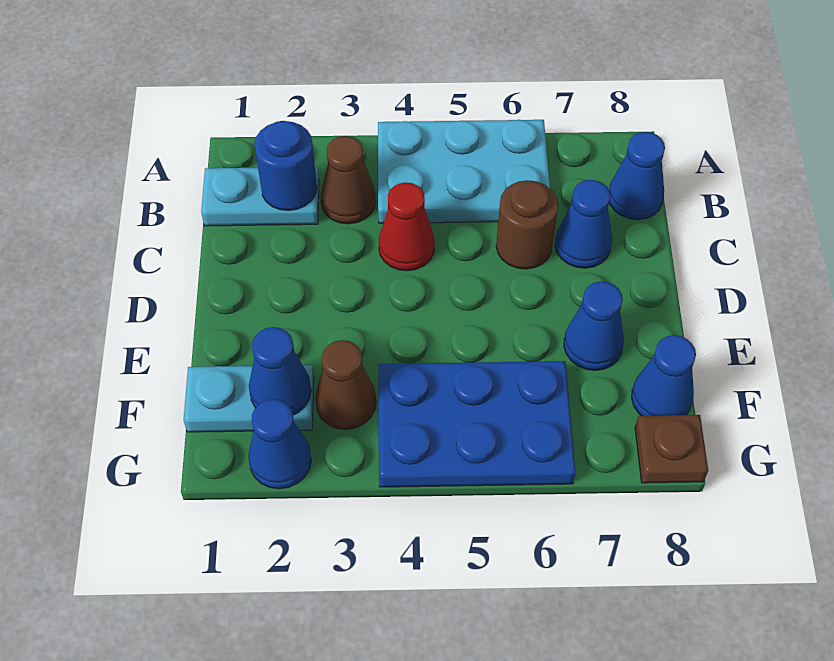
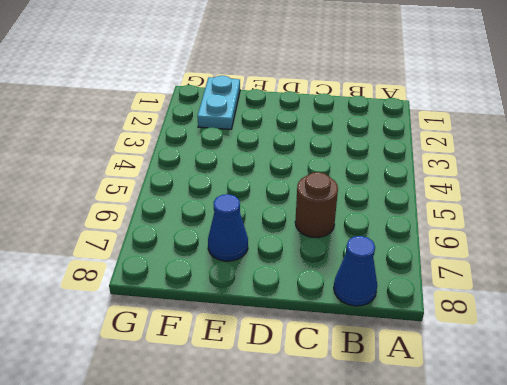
none -> cyan plate A4:B6 level 1
none -> cyan plate B1:B2 level 1
none -> brown cone B3 level 1

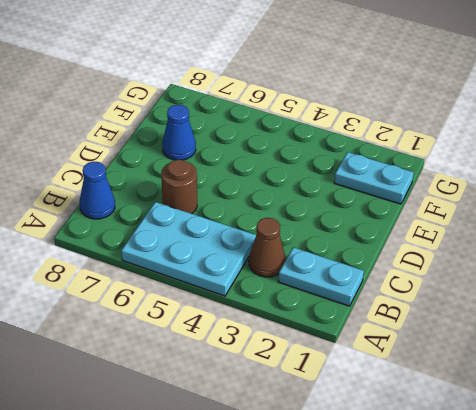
none -> red cone C4 level 1
none -> blue cone C7 level 1
none -> brown cone F3 level 1

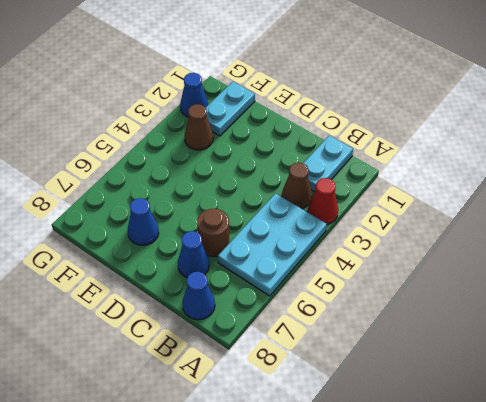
red cone A3 level 1 -> red cone C4 level 1
none -> blue plate F4:G6 level 1
none -> blue cone F8 level 1
none -> brown plate G8 level 1

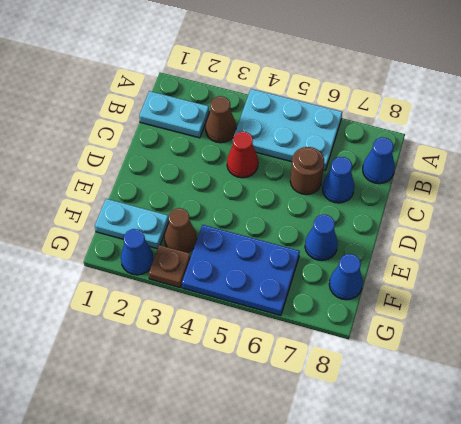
brown plate G3 level 1 -> brown plate G8 level 1
none -> blue round brick B2 level 2
none -> blue cone F2 level 2

